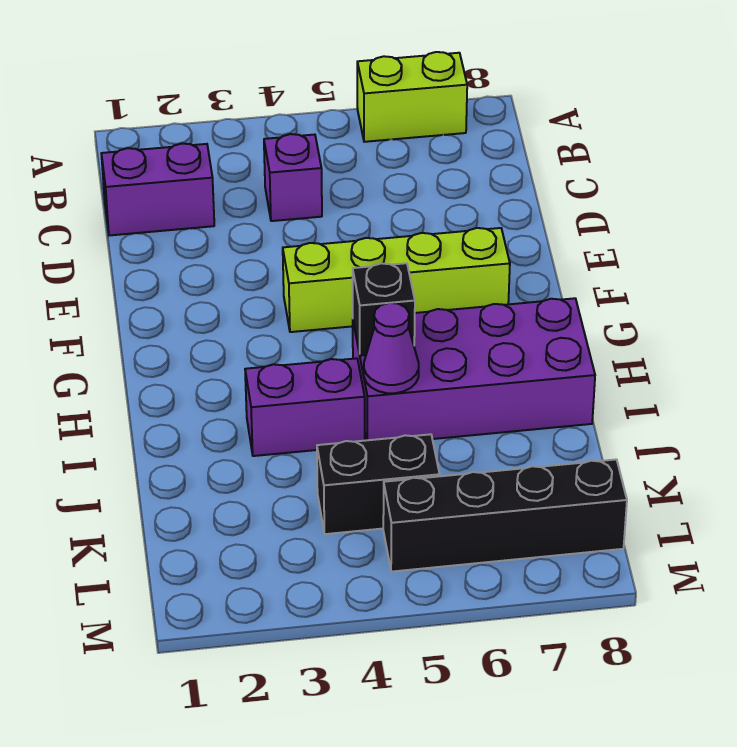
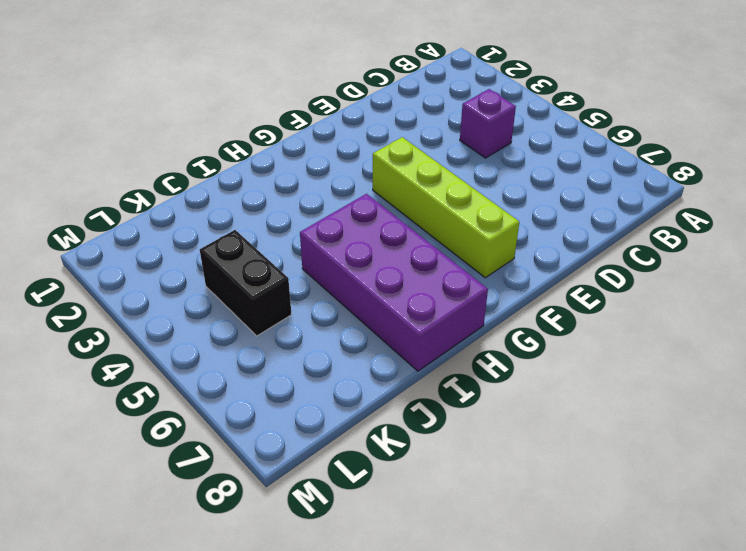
none -> lime brick A6:A7 level 1
none -> purple brick C1:C2 level 1

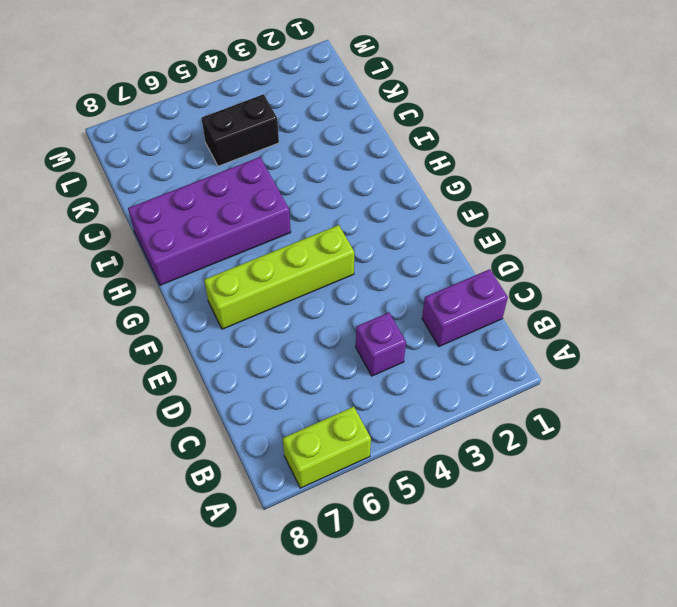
none -> purple brick I3:I4 level 1
none -> black brick L5:L8 level 1

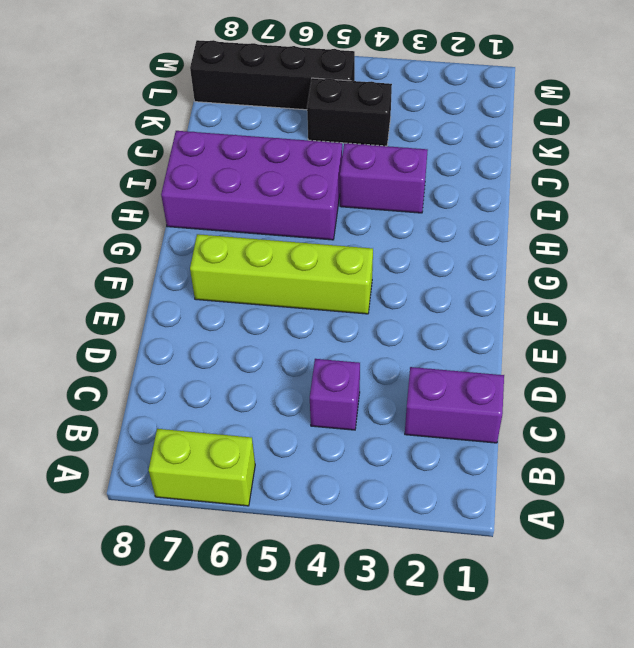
none -> black brick H5 level 2
none -> purple cone I5 level 2

